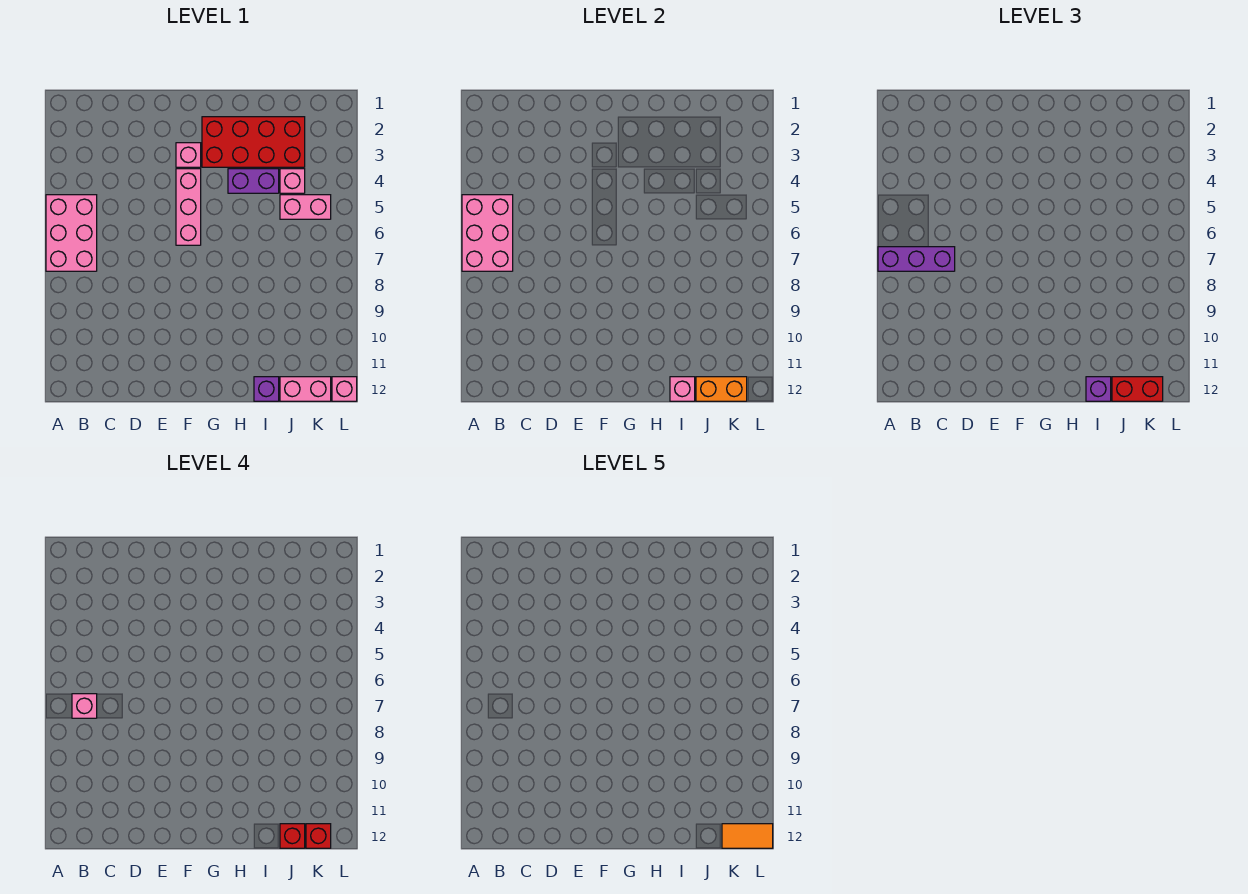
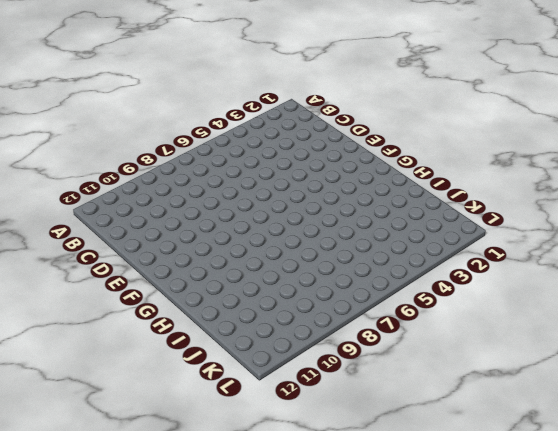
none -> pink brick A5:B7 level 1
none -> pink brick F3 level 1
none -> pink brick F4:F6 level 1

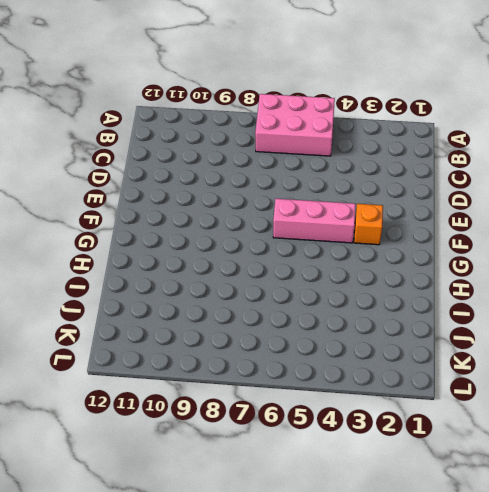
orange brick F3 level 1 -> pink brick F3 level 1
none -> red brick G2:J3 level 1
none -> purple brick H4:I4 level 1
none -> purple brick I12 level 1

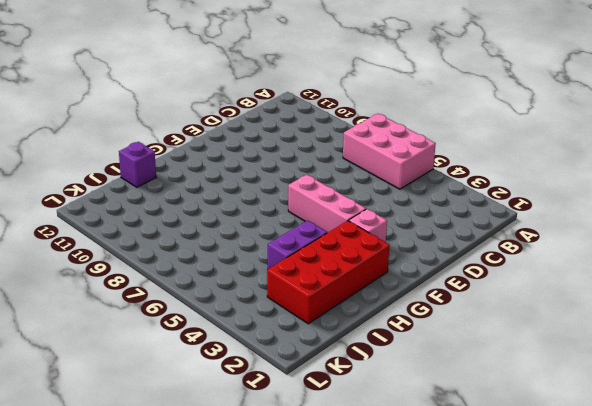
none -> pink brick J4 level 1
none -> pink brick J5:K5 level 1
none -> pink brick J12:K12 level 1

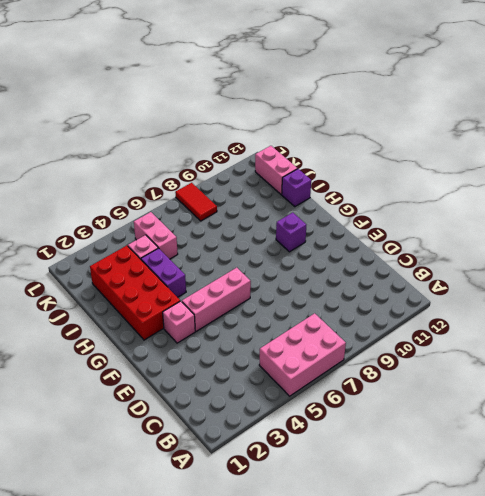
purple brick G10 level 1 -> purple brick I12 level 3
red tile K8:L8 level 1 -> none
none -> pink brick L12 level 1
none -> pink brick A5:B7 level 2
none -> pink brick I12 level 2

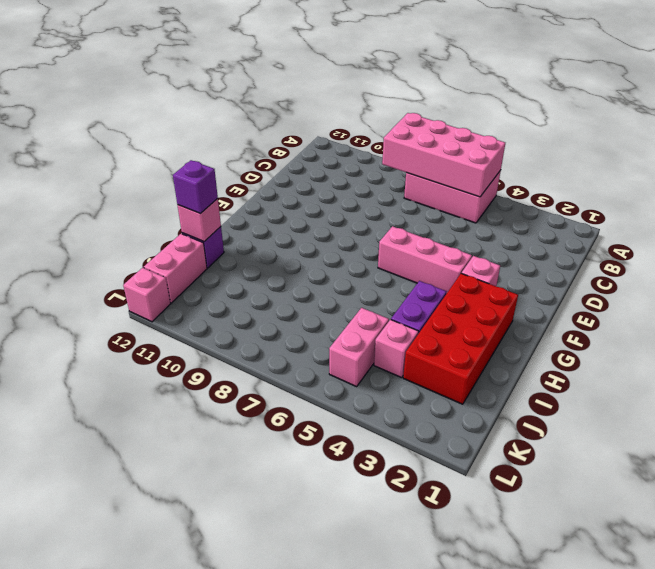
pink brick A5:B8 level 2 -> pink brick A5:B7 level 2
none -> orange brick J12:K12 level 2
none -> purple brick A7:C7 level 3
none -> red brick J12:K12 level 3

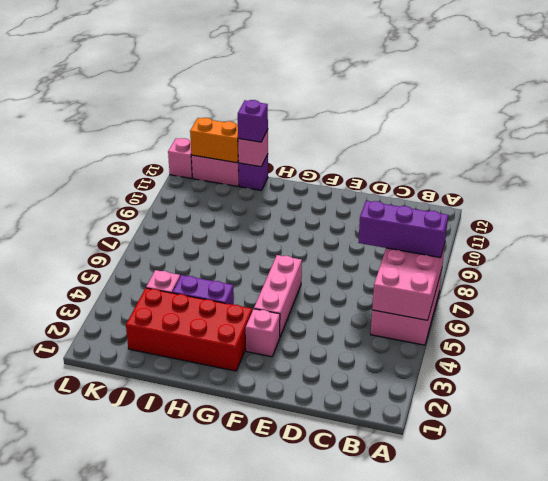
none -> pink brick J5:K5 level 1
none -> red brick J12:K12 level 3
none -> pink brick B7 level 4

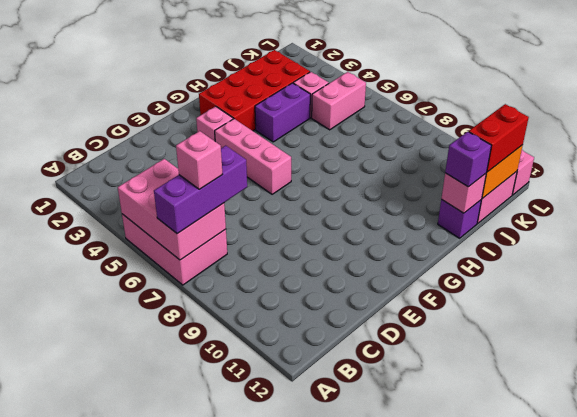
none -> red brick J12 level 4
none -> red brick K12 level 4
none -> orange tile K12:L12 level 5

